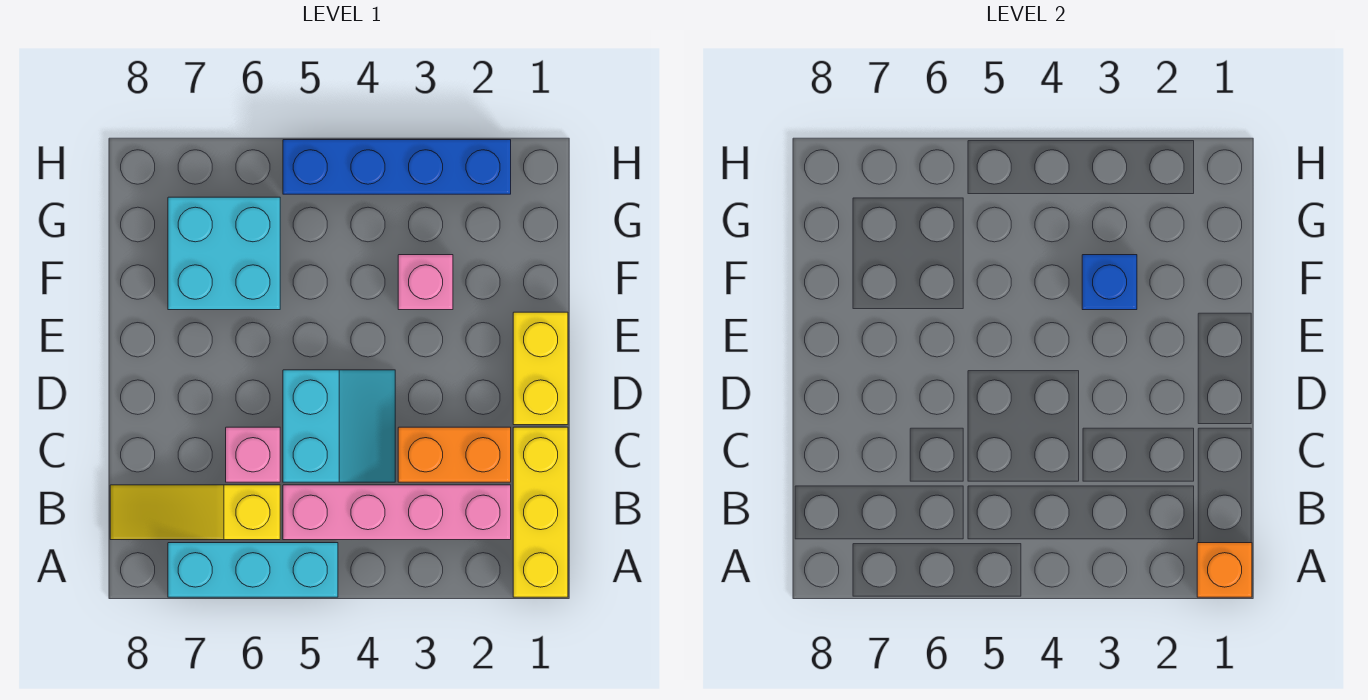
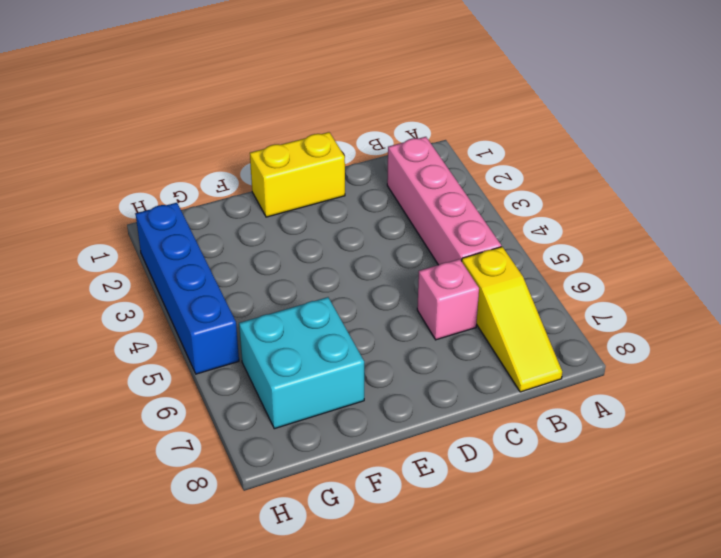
none -> yellow brick A1:C1 level 1
none -> cyan brick A5:A7 level 1
none -> orange brick C2:C3 level 1

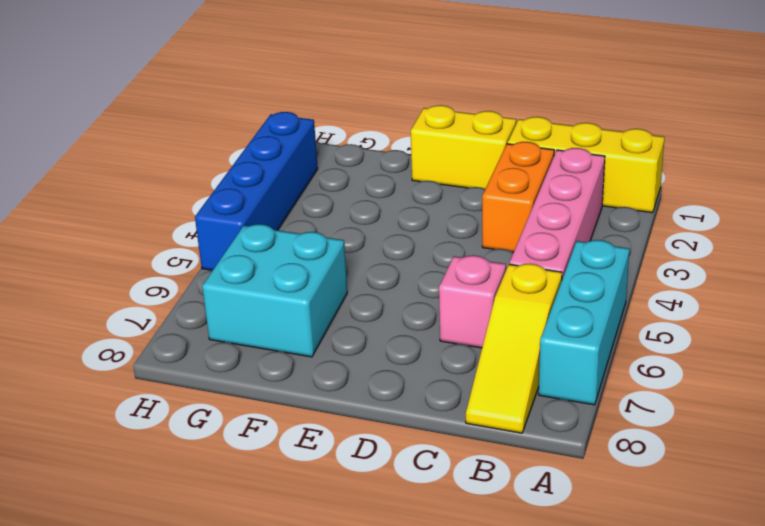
none -> cyan slope C4:D5 level 1 top 5
none -> pink brick F3 level 1
none -> orange brick A1 level 2

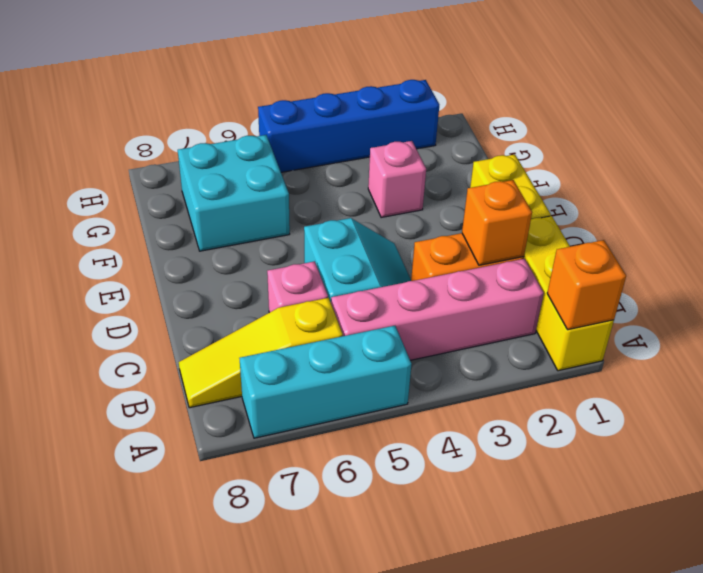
orange brick C2 level 2 -> none
none -> blue brick F3 level 2

